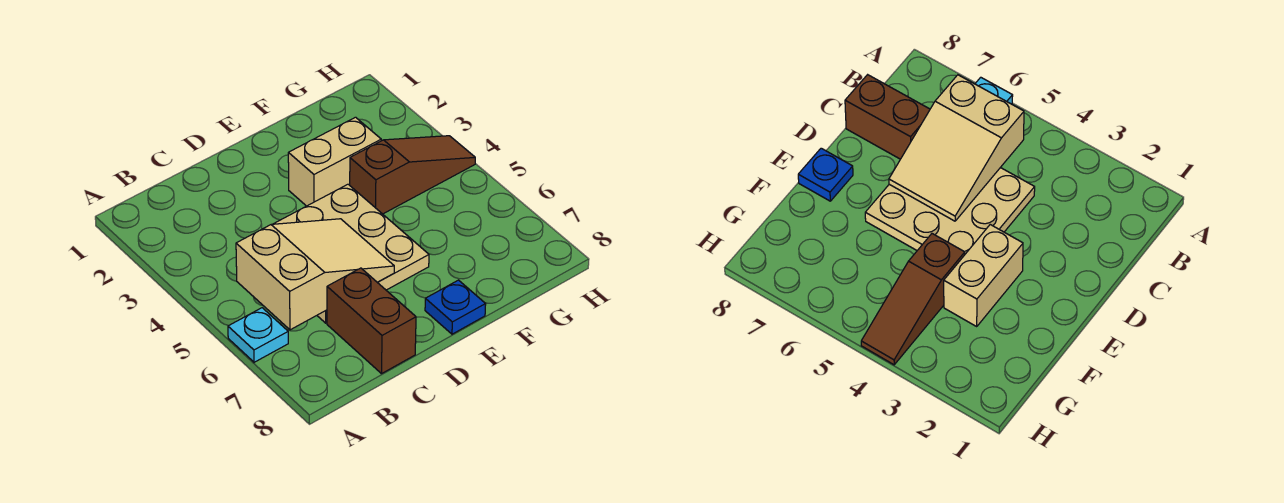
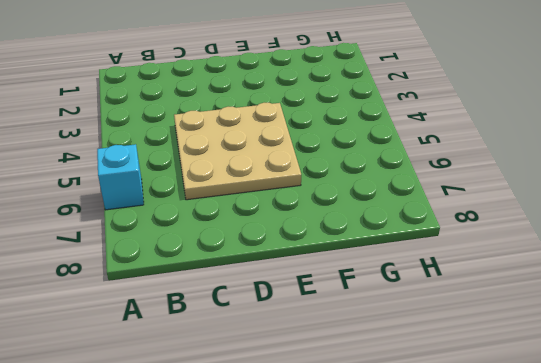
cyan brick A6 level 1 -> cyan plate A6 level 1
none -> brown brick C7:C8 level 1
none -> tan brick E3:F3 level 1

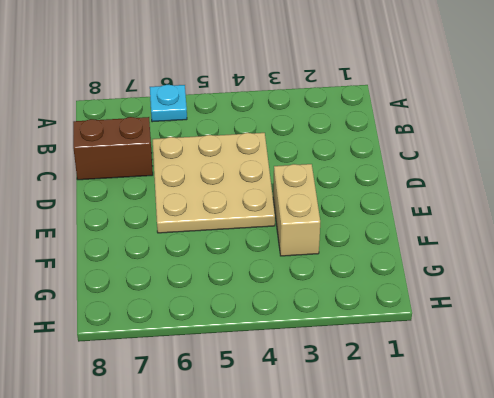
none -> blue plate E8 level 1
none -> brown slope F4:H4 level 1 top F

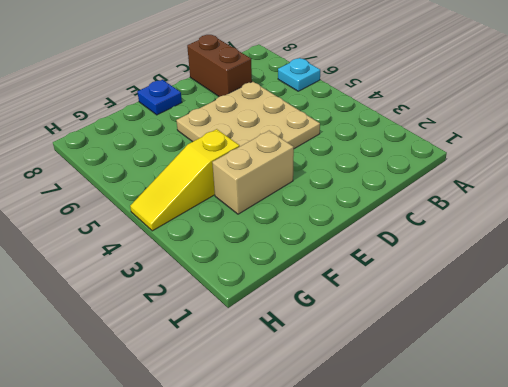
yellow slope F4:H4 level 1 top F -> brown slope F4:H4 level 1 top F
none -> tan slope B5:D6 level 2 top B

